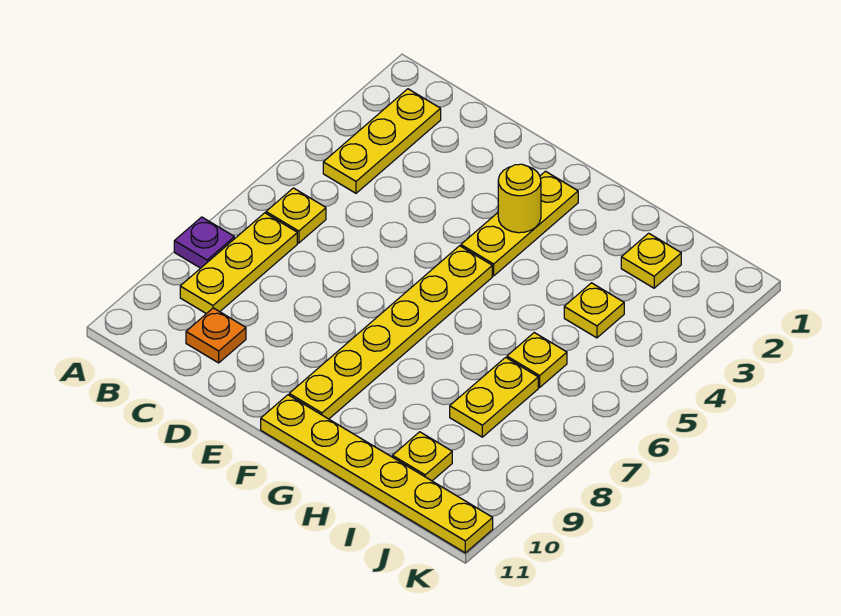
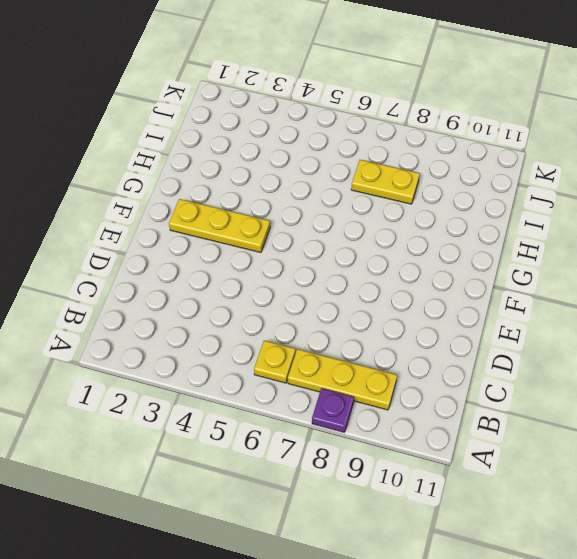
none -> yellow plate B2:B4 level 1
none -> orange plate C10 level 1
none -> yellow plate F5:F10 level 1

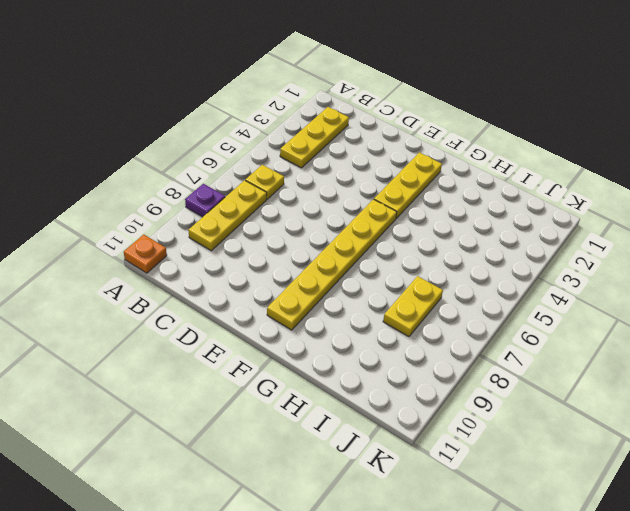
orange plate A11 level 1 -> orange plate C10 level 1
none -> yellow plate F11:K11 level 1
none -> yellow plate I2 level 1
none -> yellow plate I4 level 1

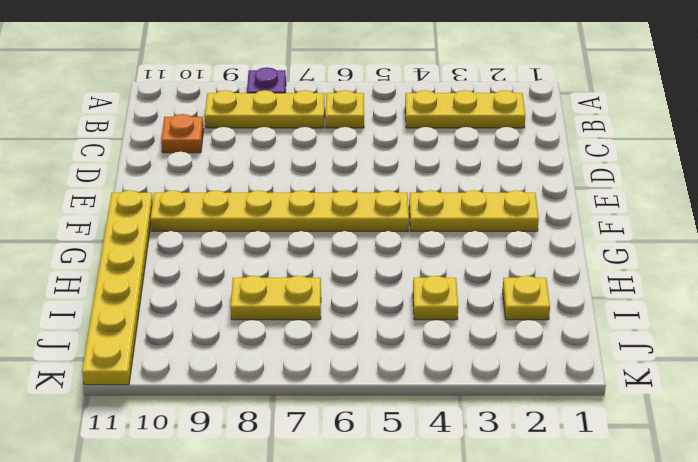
none -> yellow plate I6 level 1
none -> yellow plate I10 level 1
none -> yellow round brick F3 level 2

